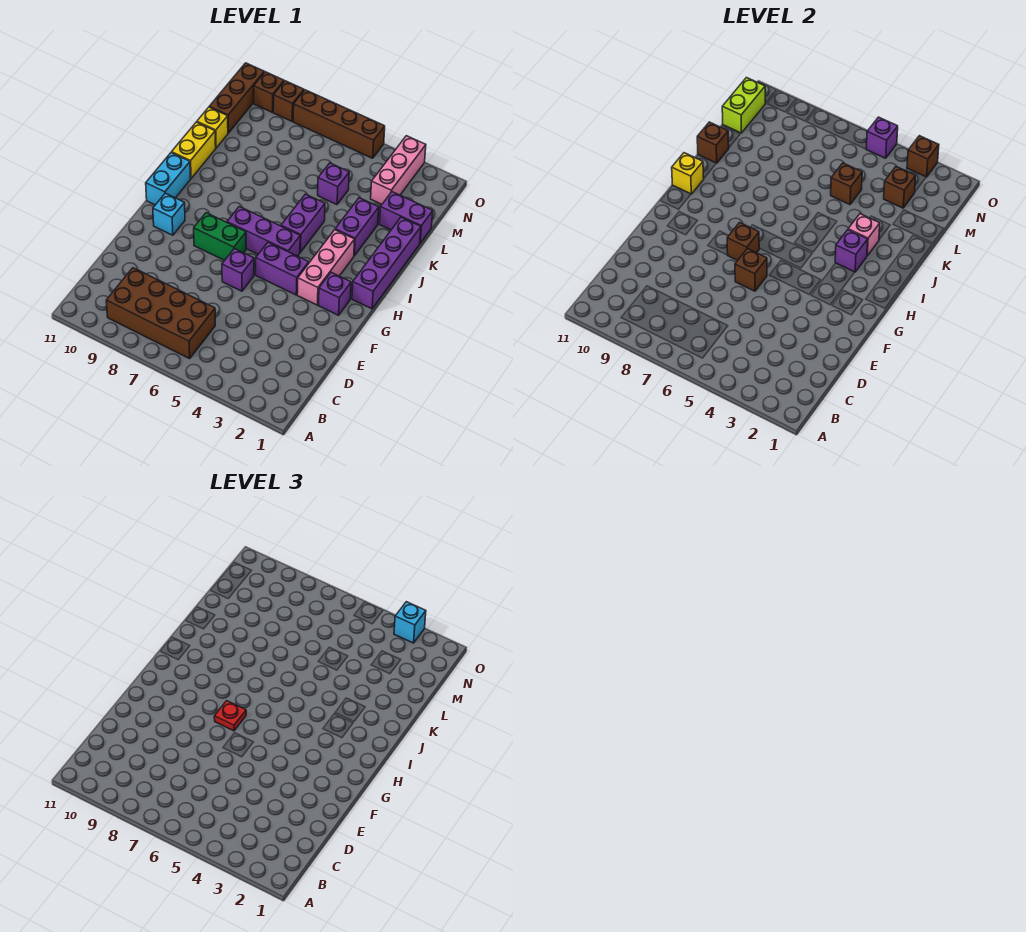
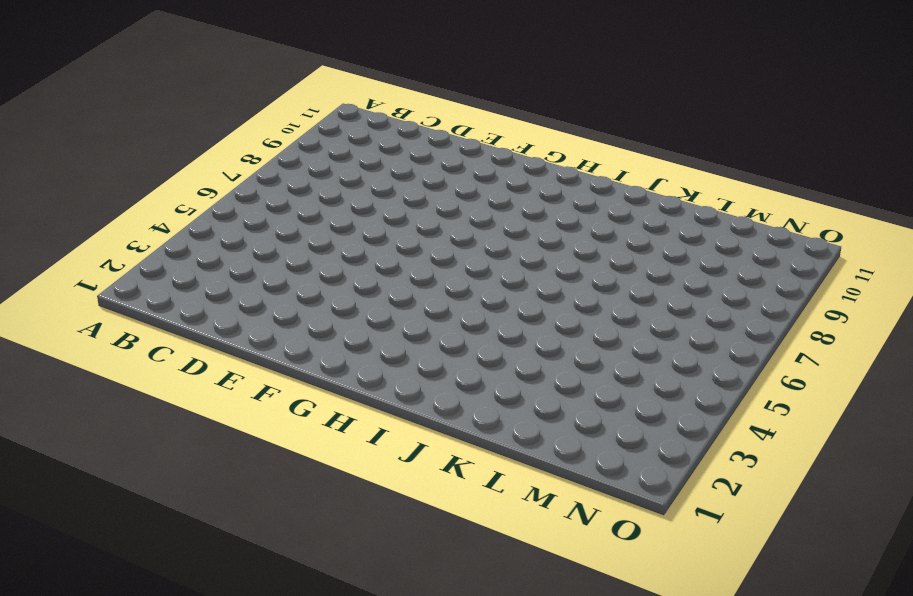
none -> brown brick B6:C9 level 1
none -> purple brick F6 level 1
none -> purple brick G2 level 1
none -> pink brick G3:I3 level 1

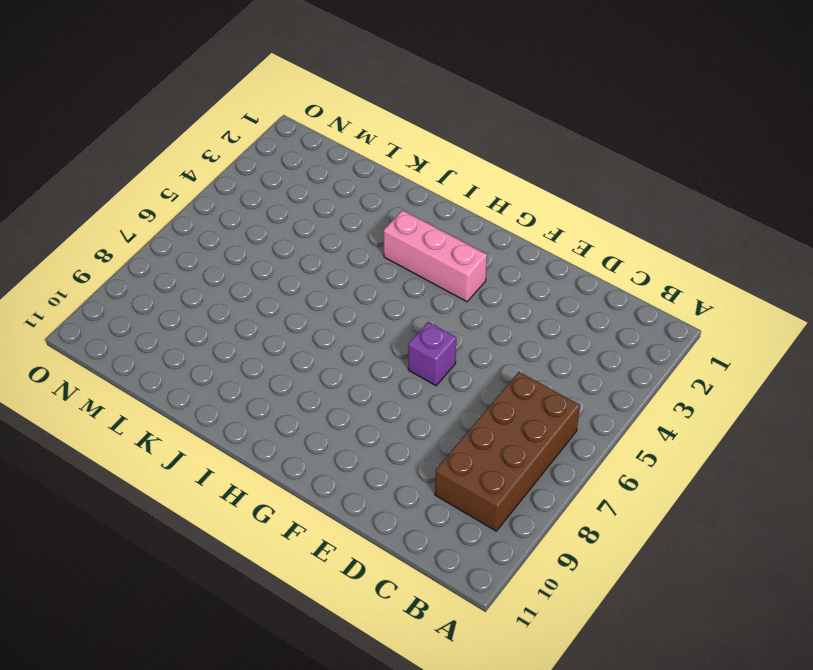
none -> purple brick G2 level 1
none -> purple brick G4:G5 level 1
none -> green brick G7:G8 level 1
none -> cyan brick G10 level 1

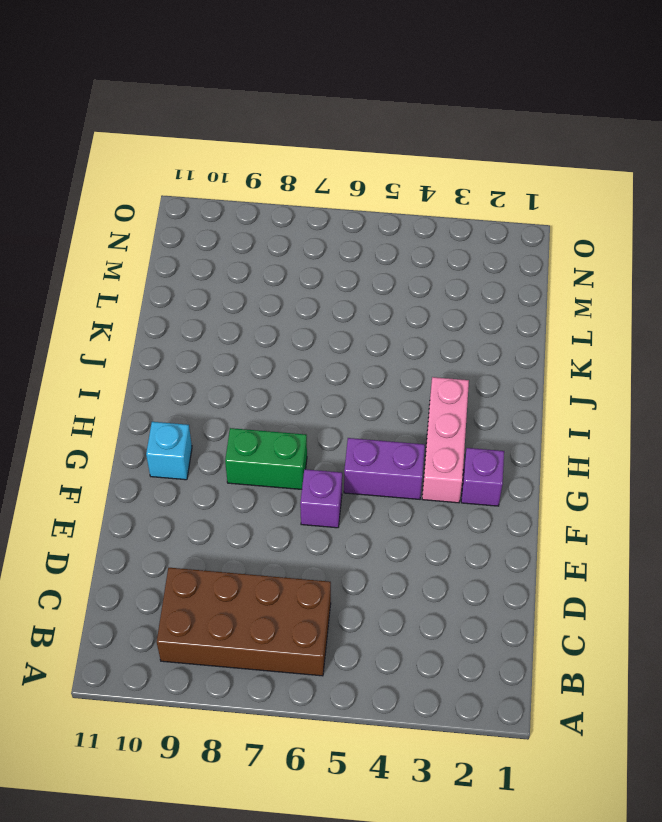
none -> purple brick H1:K1 level 1
none -> purple brick H5:H7 level 1
none -> cyan brick H11:I11 level 1
none -> purple brick I5:J5 level 1

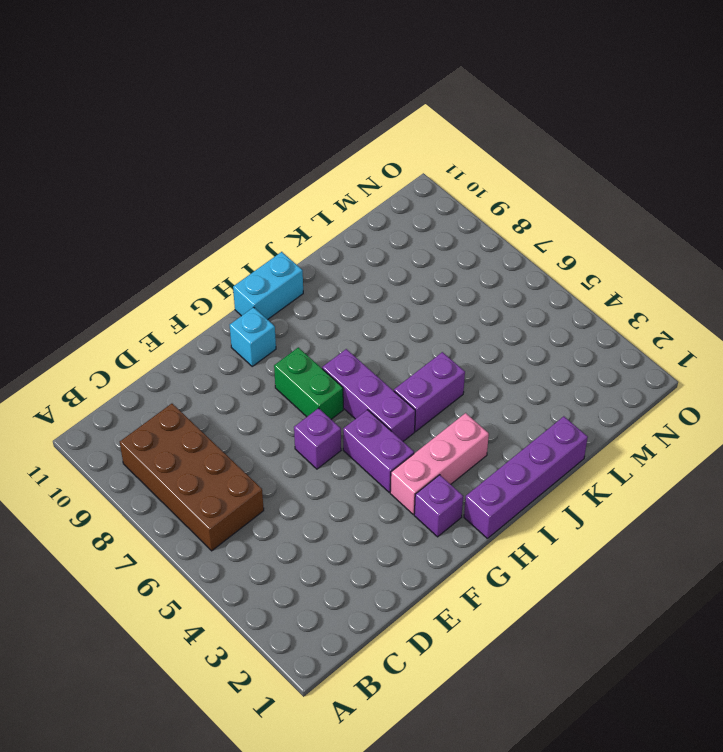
none -> purple brick J3:K3 level 1
none -> yellow brick J11:K11 level 1
none -> purple brick L1:L2 level 1
none -> purple brick L5 level 1

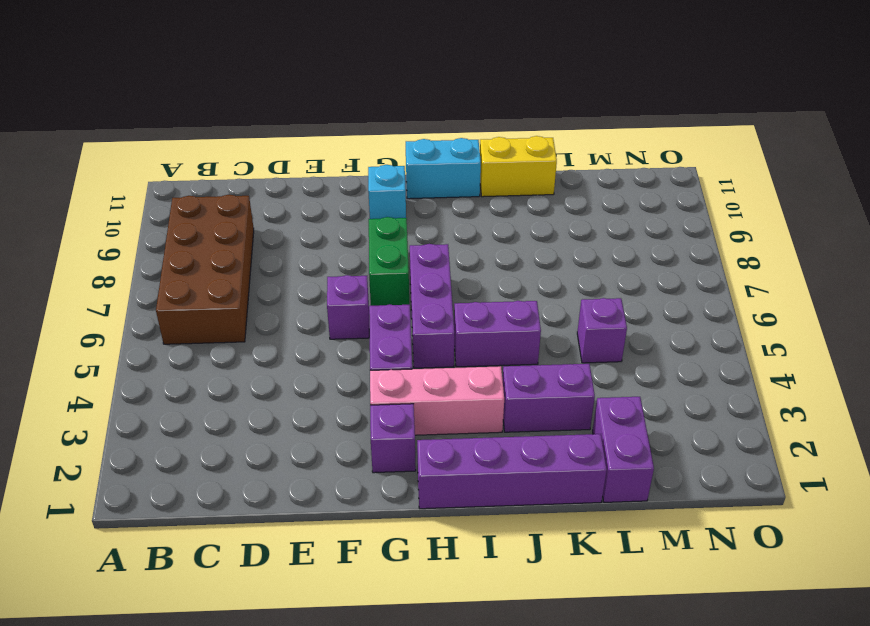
none -> yellow brick L11 level 1
none -> pink brick M3:O3 level 1
none -> brown brick M11:O11 level 1
none -> brown brick O5:O8 level 1

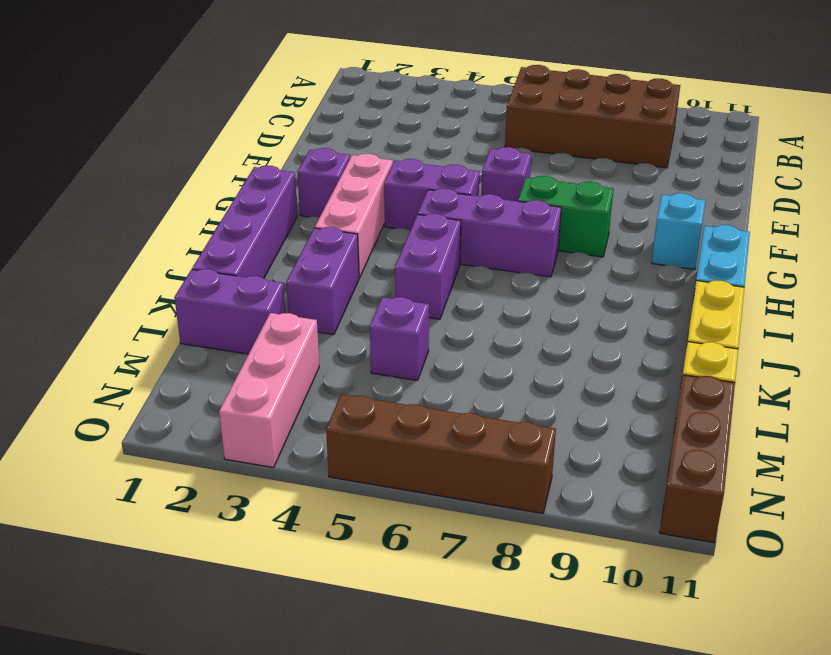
none -> brown brick O9 level 1
none -> brown brick O10 level 1
none -> brown brick F6 level 2
none -> brown brick G7 level 2

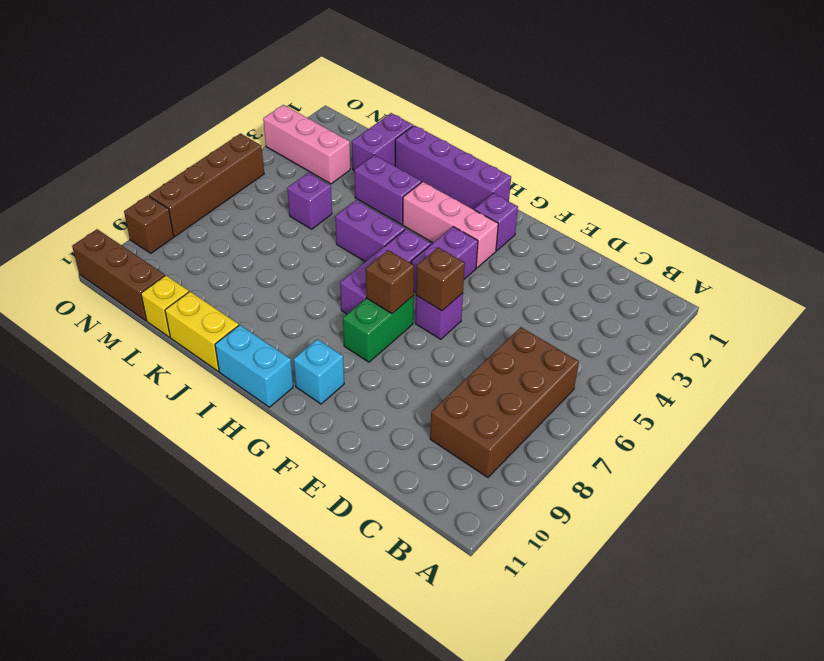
none -> brown brick O10 level 1
none -> purple brick I3 level 2
none -> yellow brick I11 level 2
none -> pink brick J3 level 2

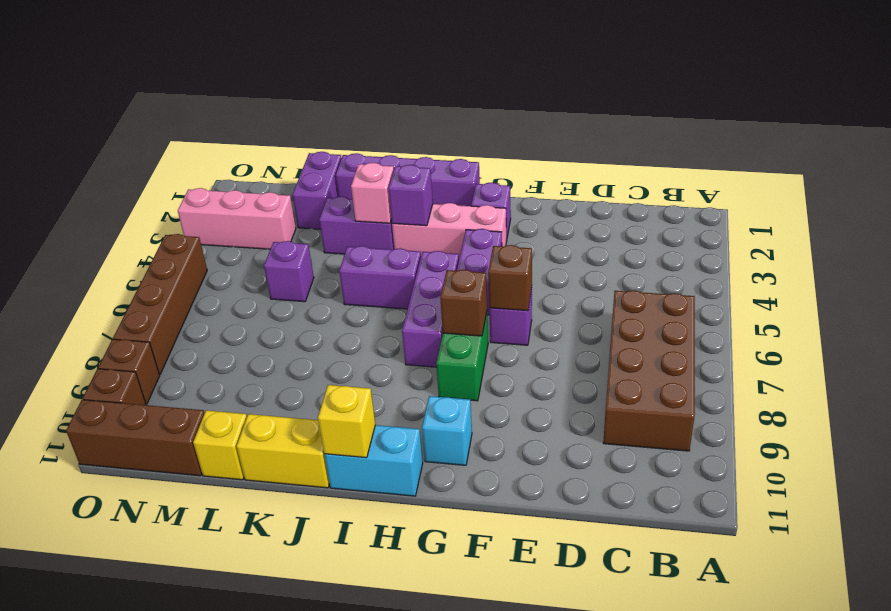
none -> brown brick K11 level 2
none -> brown brick L5 level 2
none -> brown brick M3 level 2
none -> lime brick M11:N11 level 2

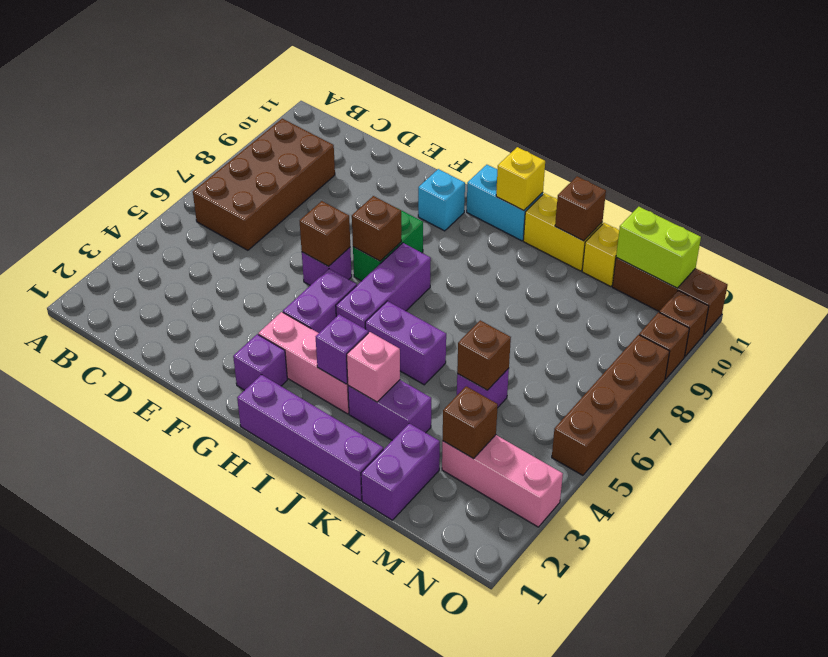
none -> brown brick O3 level 2
none -> purple brick O5 level 2
none -> red plate G7 level 3
none -> cyan brick O3 level 3

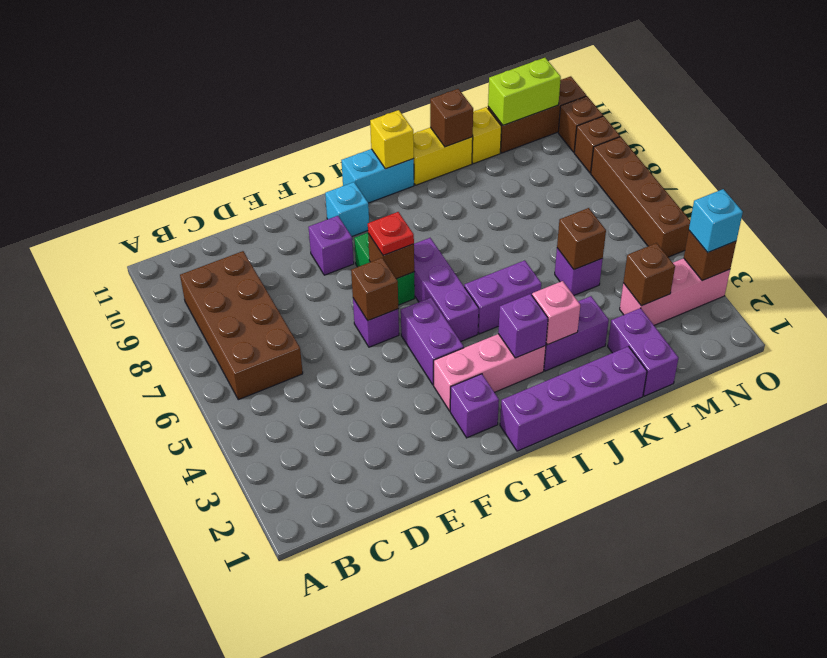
purple brick F9 level 1 -> purple brick O5 level 2

